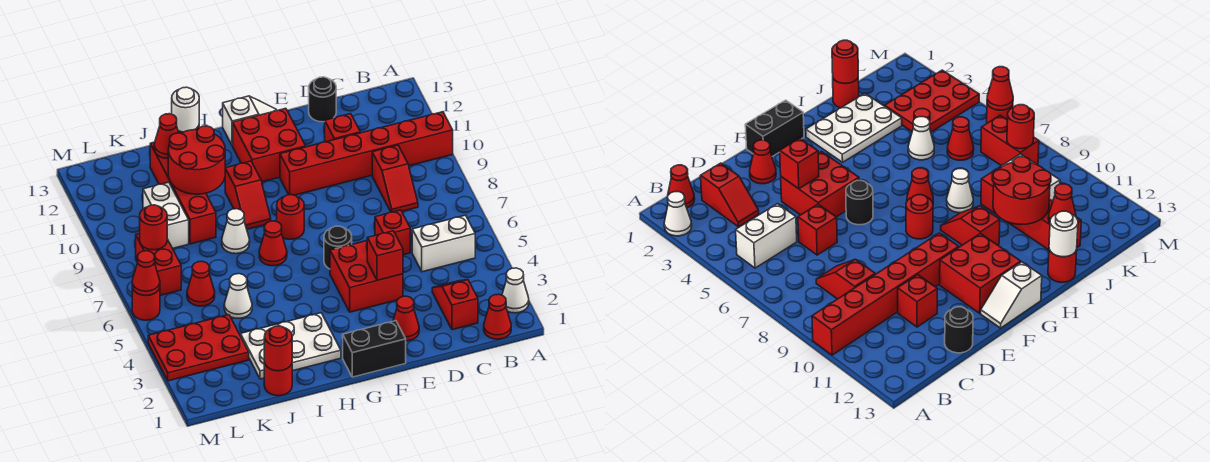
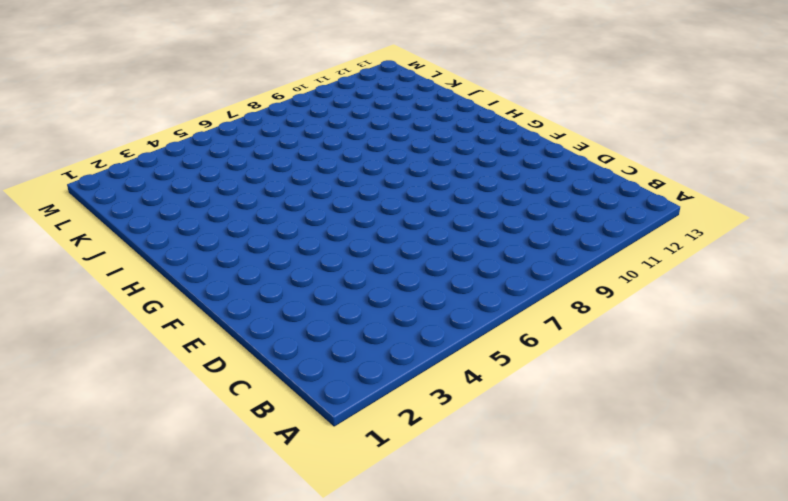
none -> white cone A2 level 1
none -> red brick A10:F10 level 1
none -> red cone B1 level 1
none -> white brick B5:C5 level 1

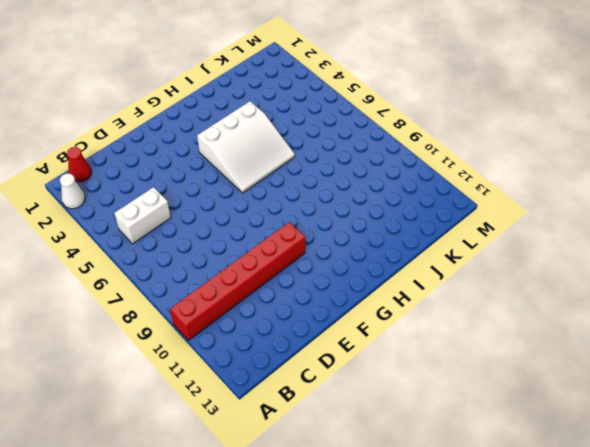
white slope G4:I6 level 1 top 4 -> none
none -> red slope C2:C3 level 1 top 2
none -> red slope C8:C9 level 1 top 9
none -> red brick D6 level 1
none -> red brick D11 level 1

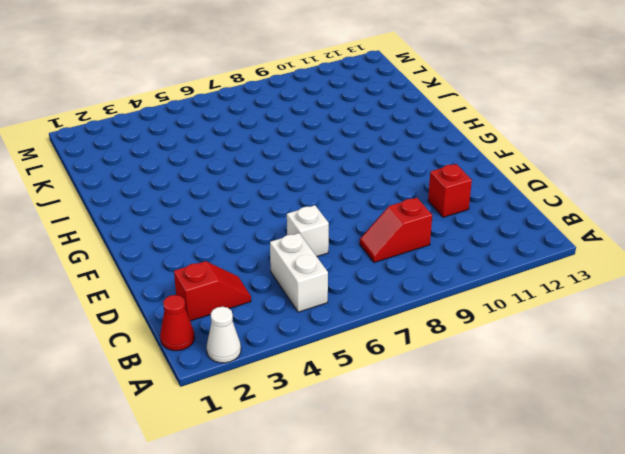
white brick D6 level 1 -> red brick D6 level 1
none -> red brick A10:F10 level 1
none -> black round brick D13 level 1
none -> red cone E2 level 1
none -> red brick E4:F5 level 1

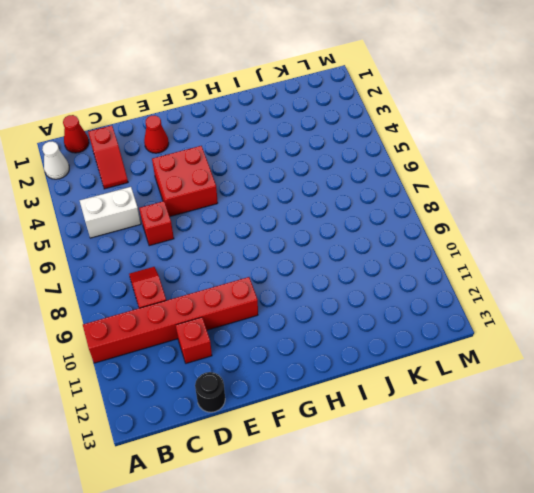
none -> black brick F1:G1 level 1
none -> black round brick F6 level 1
none -> red brick F11:G12 level 1
none -> white slope F13:G13 level 1 top G

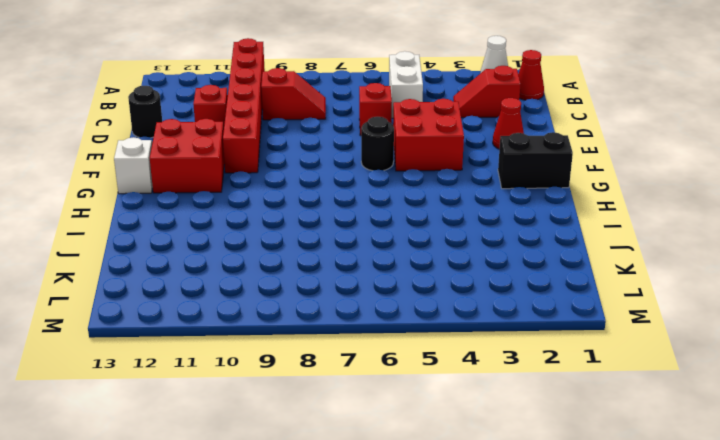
black brick G1:G2 level 1 -> black brick F1:G1 level 1
none -> red round brick G8 level 1
none -> white plate H2:J3 level 1
none -> red cone H7 level 1
none -> red slope H9:H10 level 1 top 10

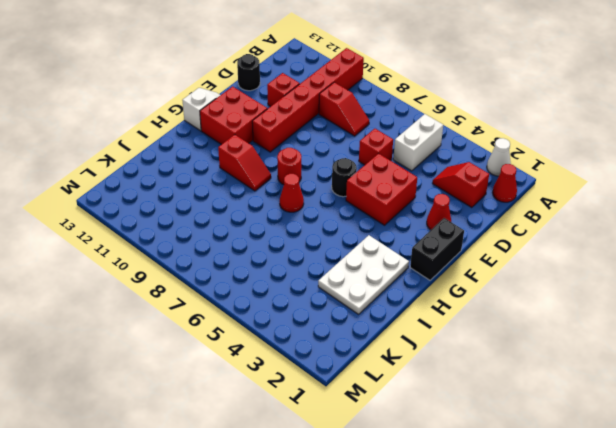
none -> white cone I8 level 1
none -> red round brick I13 level 1
none -> red round brick J1 level 1
none -> white cone J5 level 1

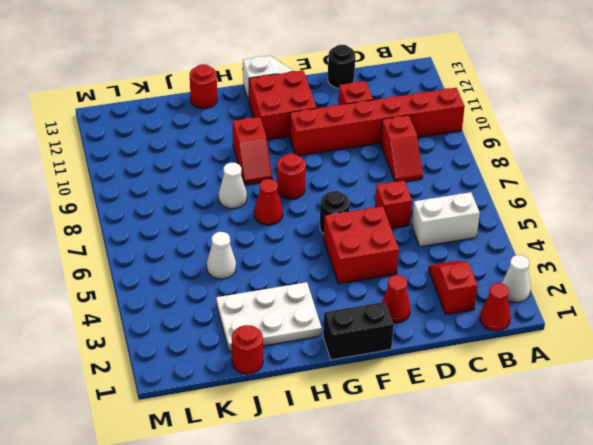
none -> red brick J9:J12 level 1
none -> red plate K3:M4 level 1
none -> red cone K6 level 1
none -> white brick K9:K10 level 1

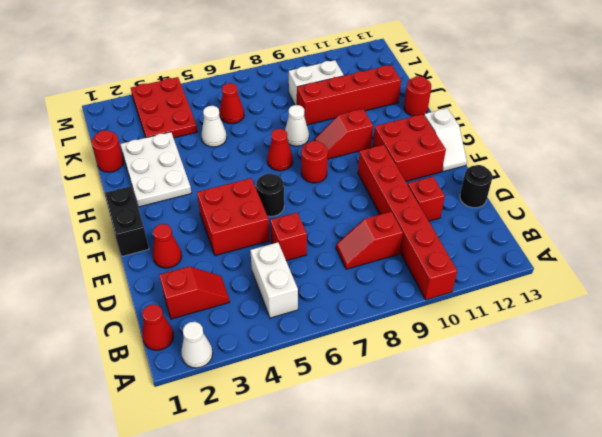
none -> red brick L7:L8 level 1
none -> red round brick M6 level 1
none -> red brick E4 level 2
none -> red round brick I10:J11 level 2

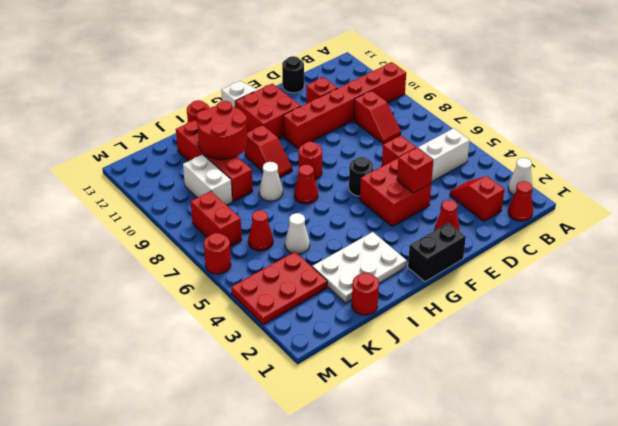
none -> white round brick I13 level 2
none -> red round brick J1 level 2
none -> red cone J12 level 2
none -> red round brick L8 level 2

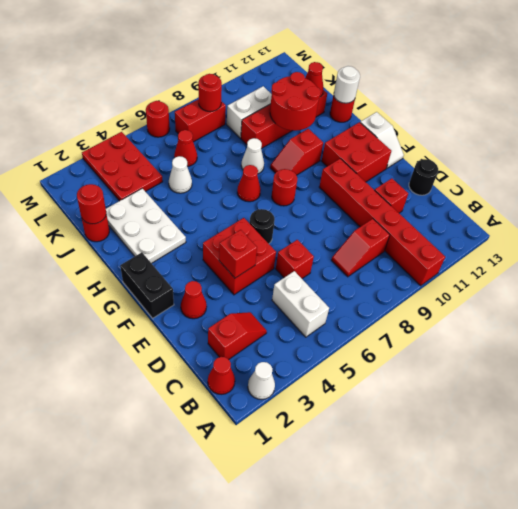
none -> red cone M6 level 2

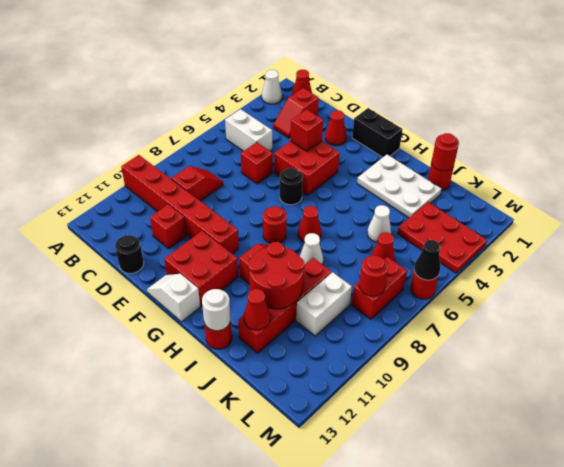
black cone M6 level 2 -> red cone M6 level 2

